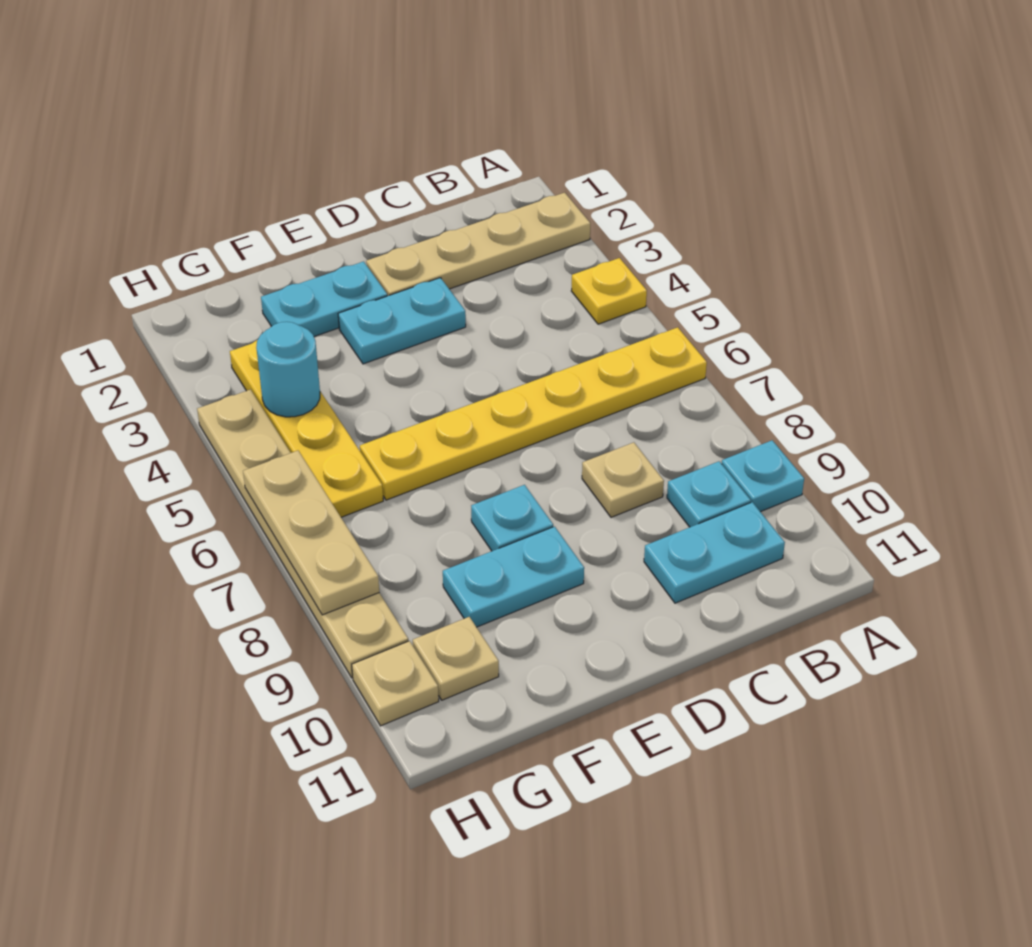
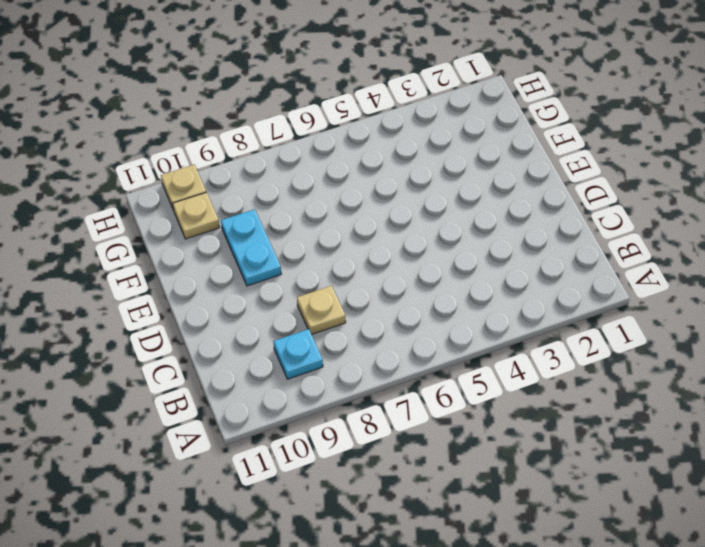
none -> tan plate A2:D2 level 1
none -> yellow plate A4 level 1
none -> yellow plate A6:F6 level 1

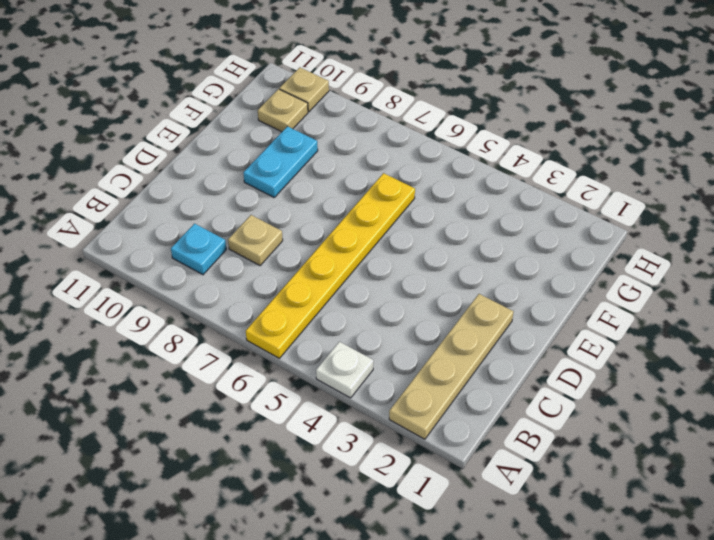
white plate A4 level 1 -> yellow plate A4 level 1
none -> cyan plate A9 level 1
none -> cyan plate B10:C10 level 1
none -> cyan plate D3:E3 level 1

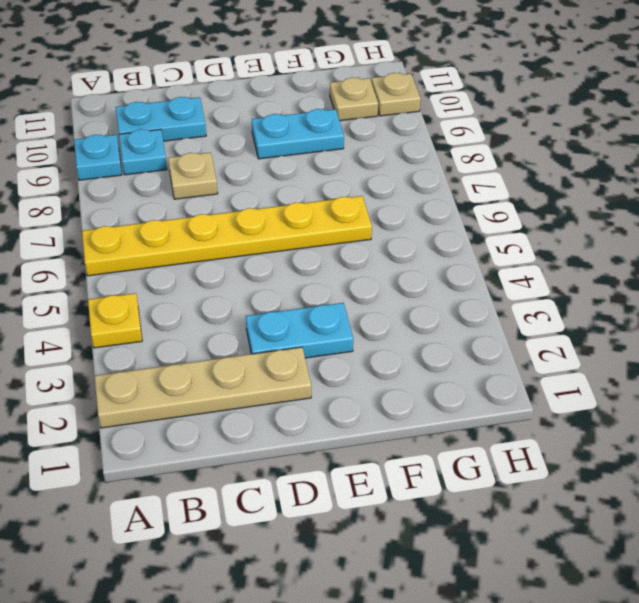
none -> cyan plate E2:F2 level 1
none -> cyan plate E8 level 1
none -> yellow plate G3:G6 level 1

